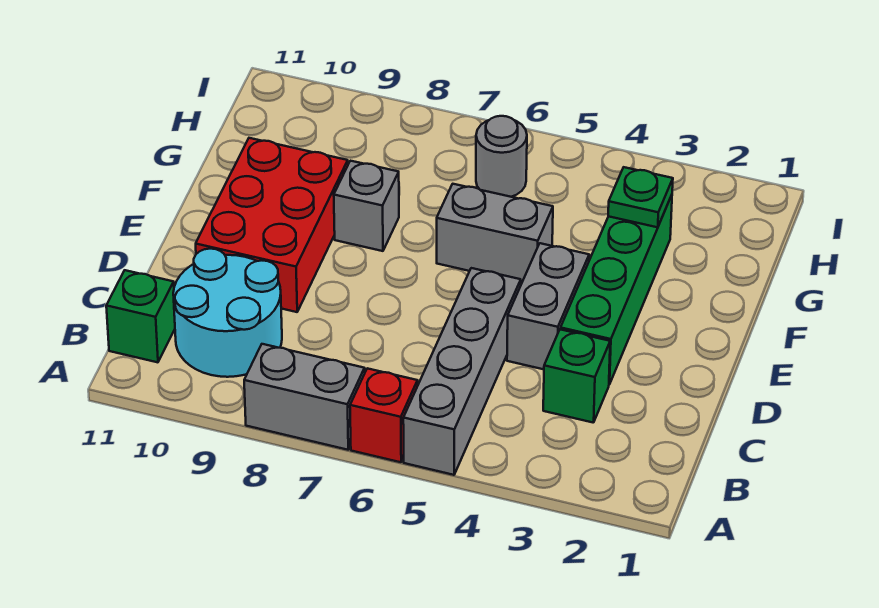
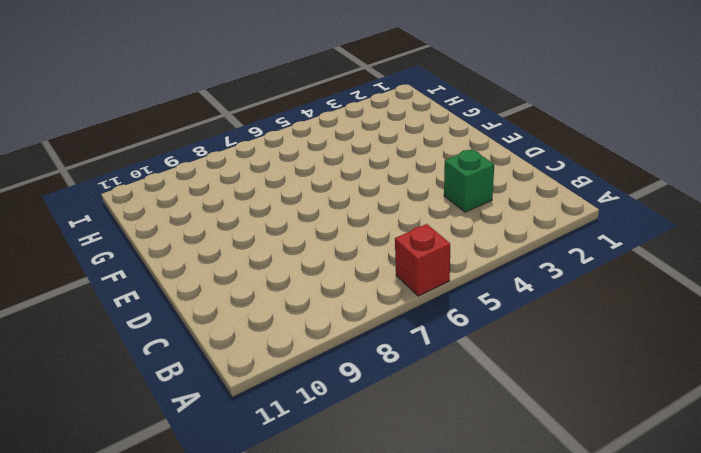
none -> grey brick A5:D5 level 1
none -> grey brick A7:A8 level 1
none -> cyan round brick B9:C10 level 1

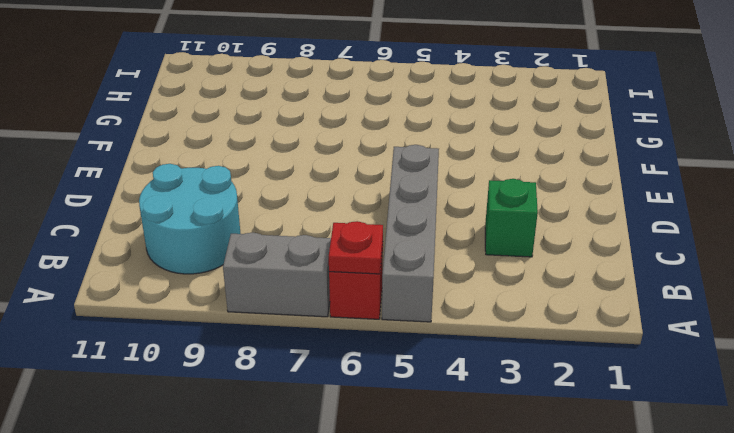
red plate A6 level 2 -> none
none -> green brick B11 level 1
none -> green brick D3:G3 level 1
none -> grey brick D4:E4 level 1

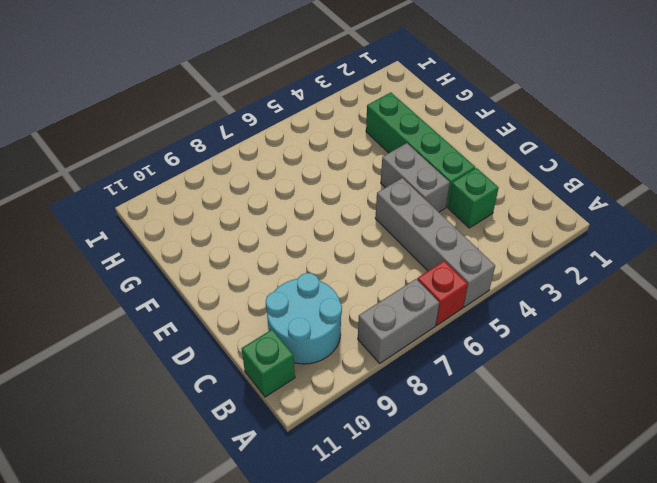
none -> red brick D9:F10 level 1
none -> grey brick F5:F6 level 1
none -> grey brick F8 level 1

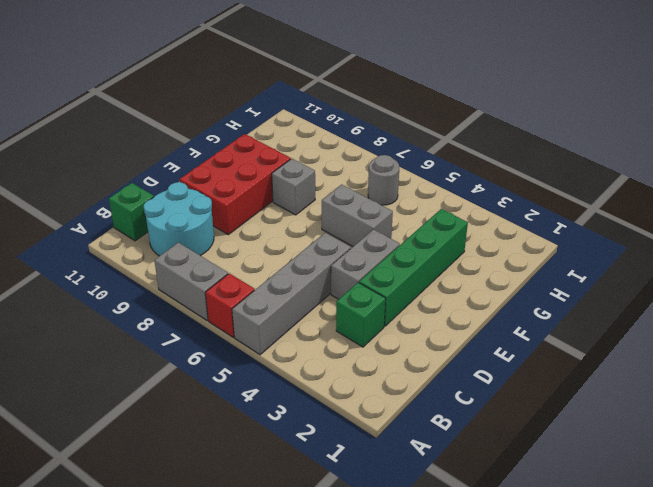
none -> green plate G3 level 2

